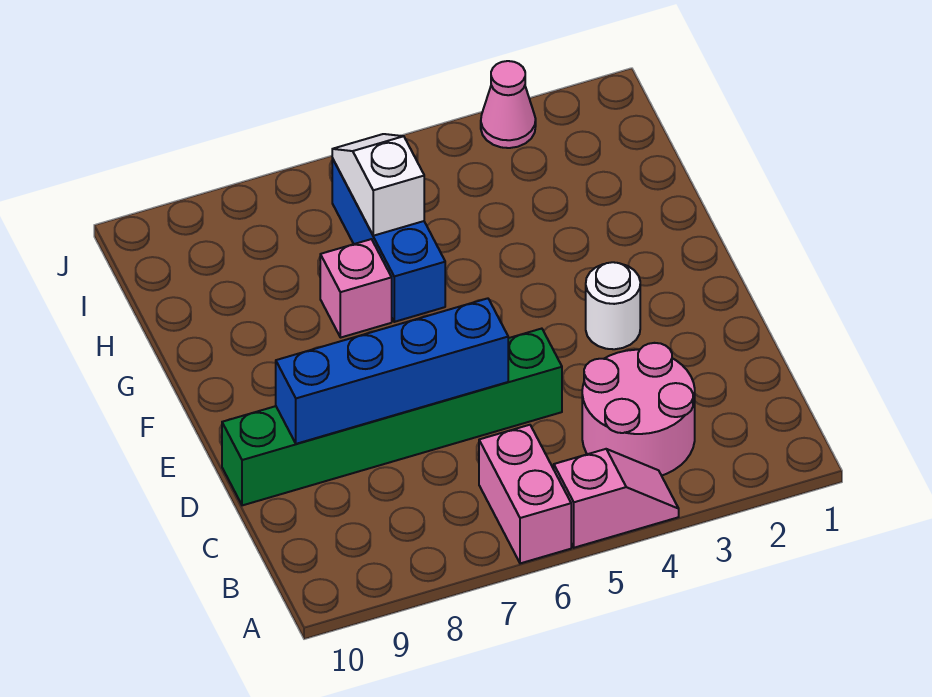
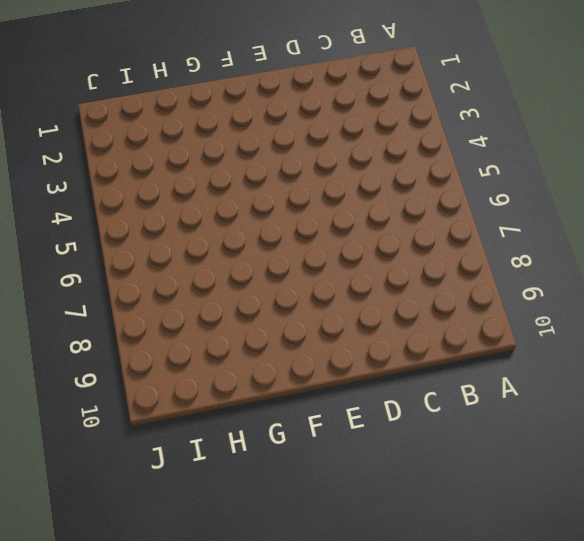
none -> pink slope A4:A5 level 1 top 5
none -> pink brick A6:B6 level 1

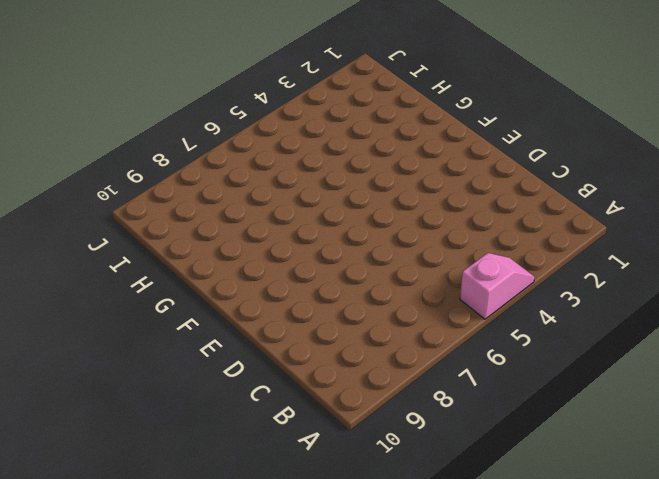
none -> pink brick A6:B6 level 1
none -> pink round brick B3:C4 level 1

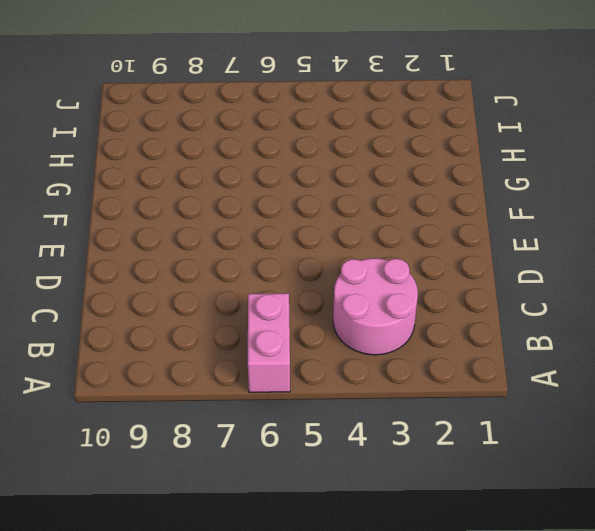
none -> pink slope A4:A5 level 1 top 5
none -> green brick D5:D10 level 1

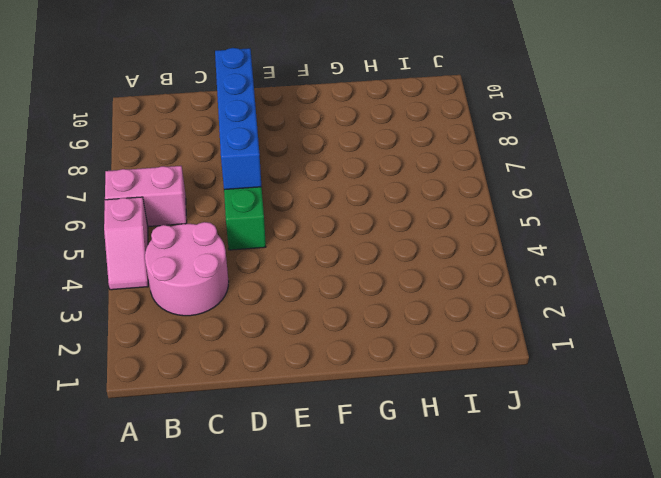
none -> white round brick E3 level 1
none -> blue brick G6:I6 level 1

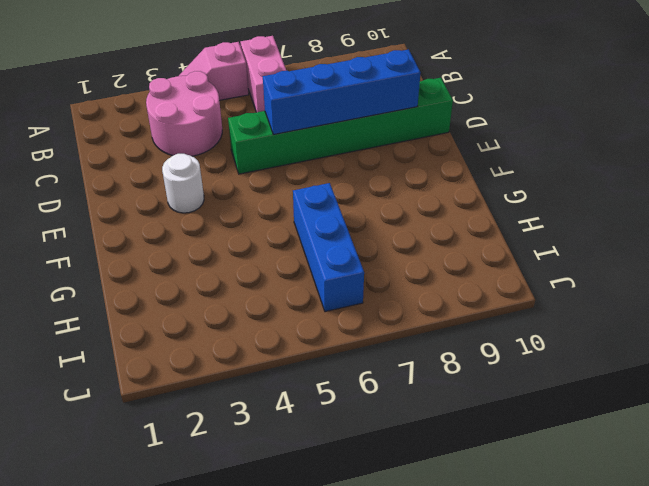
none -> pink brick G7 level 1
none -> pink cone J3 level 1

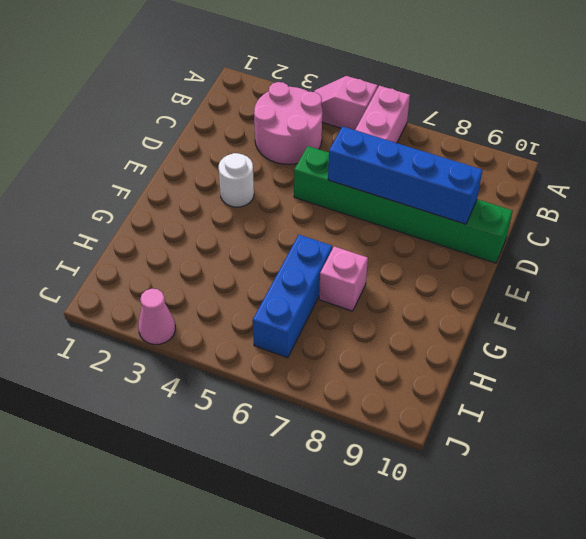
none -> white slope H6:I6 level 2 top H

